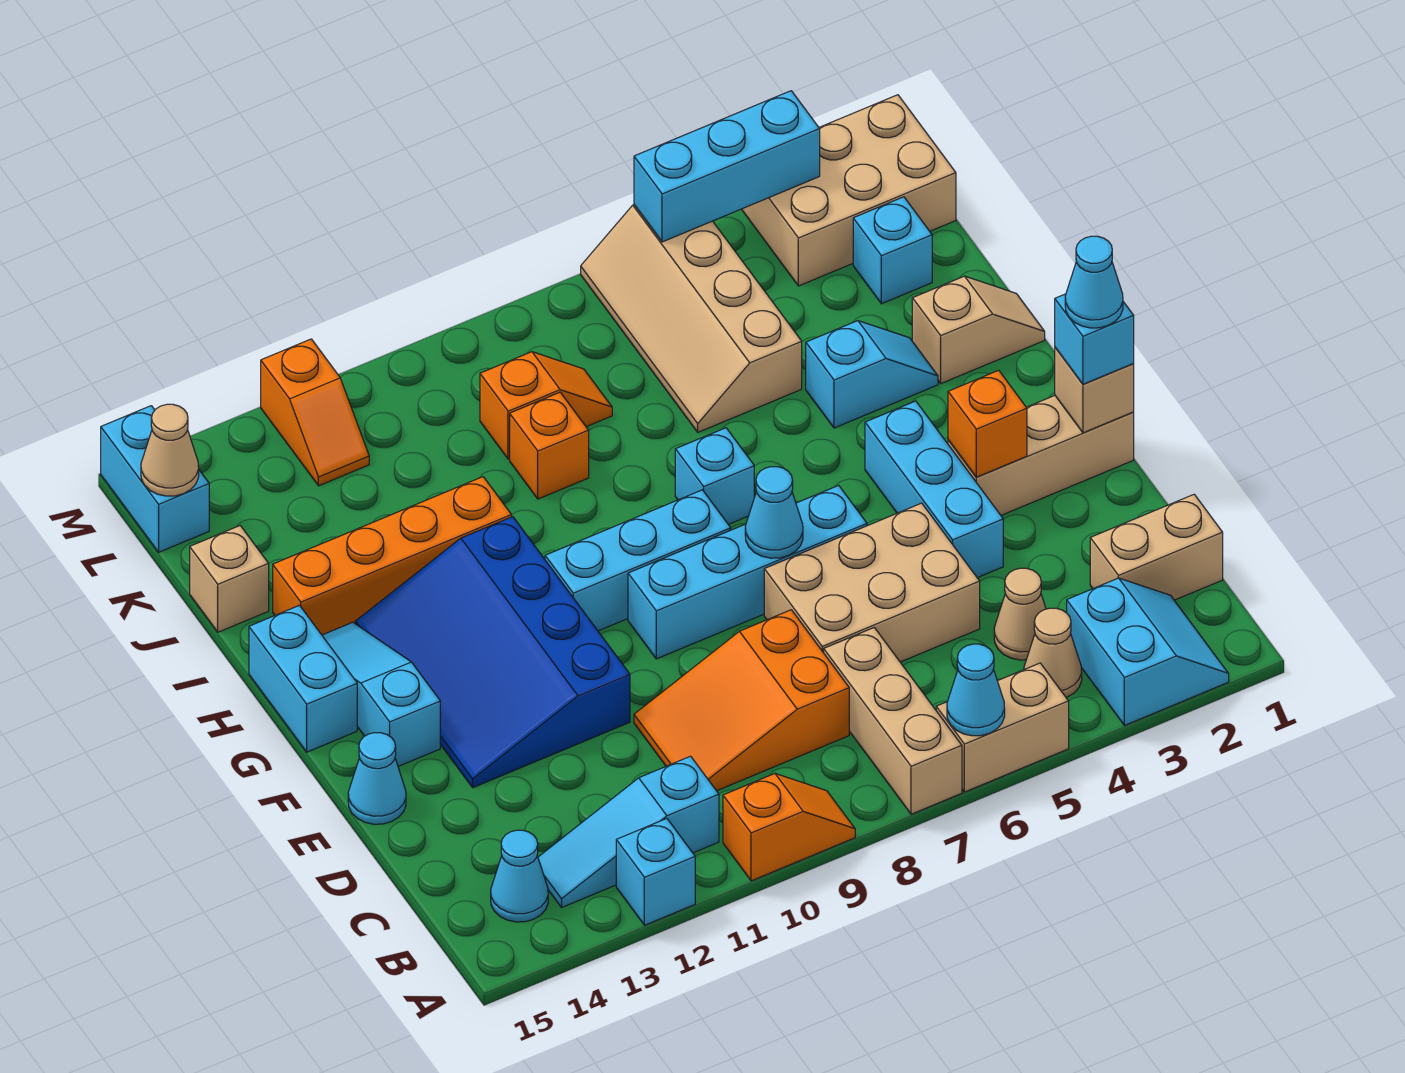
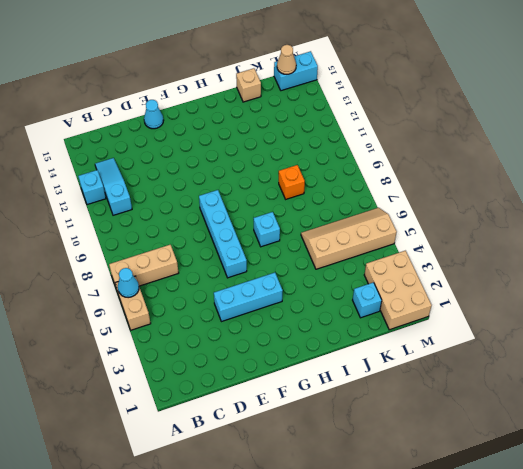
none -> cyan slope A2:B3 level 1 top 3
none -> orange slope A9:A10 level 1 top 10
none -> tan cone B4 level 1
none -> cyan cone B14 level 1

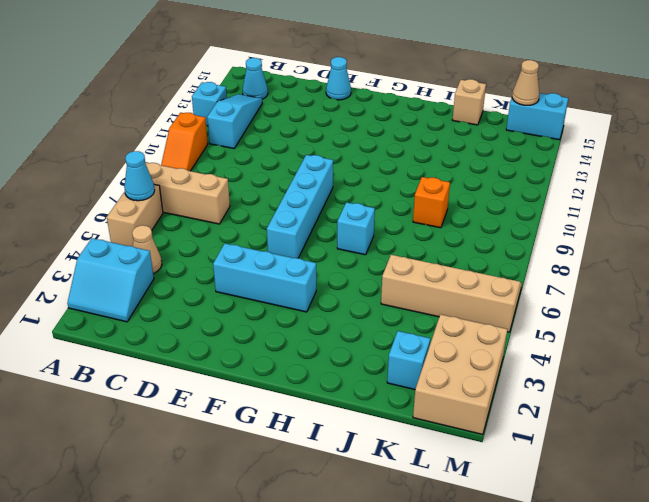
none -> tan brick C1:C2 level 1
none -> tan cone C4 level 1
none -> orange slope C8:D10 level 1 top 8
none -> tan brick D5:E7 level 1

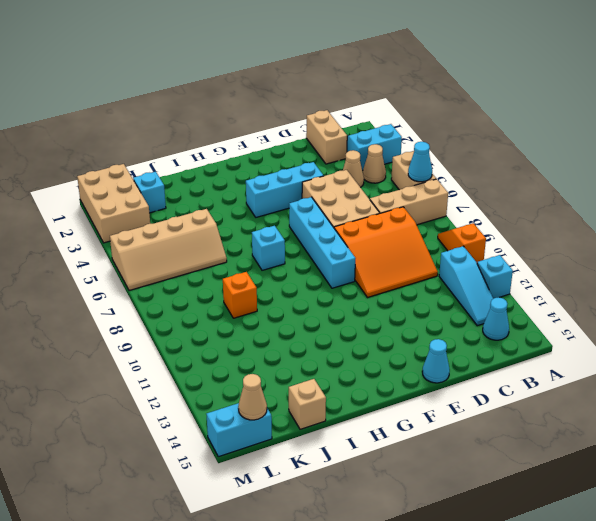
orange slope C8:E10 level 1 top 8 -> orange slope C8:D10 level 1 top 8
none -> blue slope E11:H13 level 1 top 11
none -> tan brick F1:F3 level 1
none -> cyan slope F14:H14 level 1 top F
none -> cyan brick G8:G10 level 1

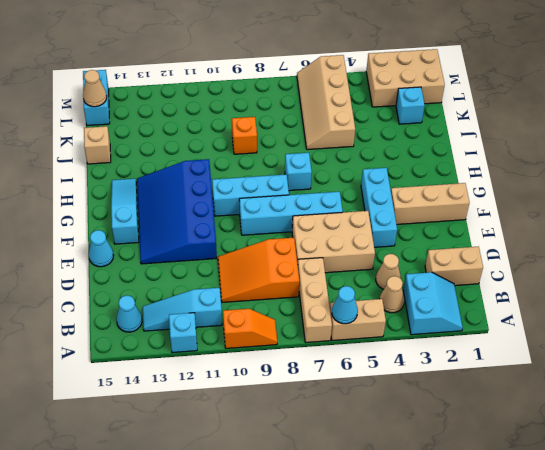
none -> cyan brick G15:H15 level 1
none -> tan slope I1:I2 level 1 top 2
none -> cyan slope I3:I4 level 1 top 4
none -> orange brick I11:I14 level 1

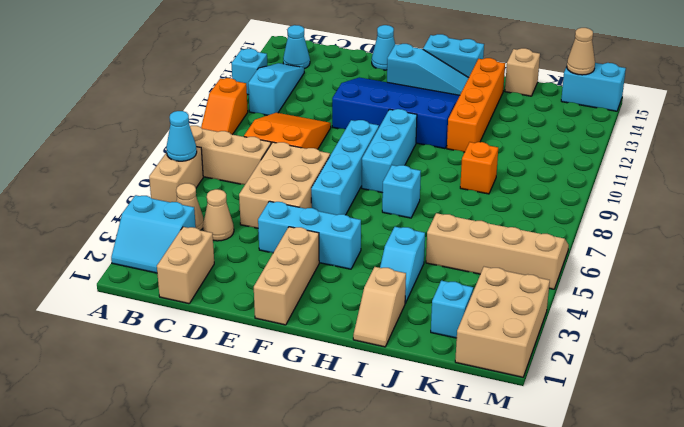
none -> orange slope K8:K9 level 1 top 9
none -> orange slope L12:M12 level 1 top M
none -> tan brick F1 level 2
none -> orange brick F3 level 2

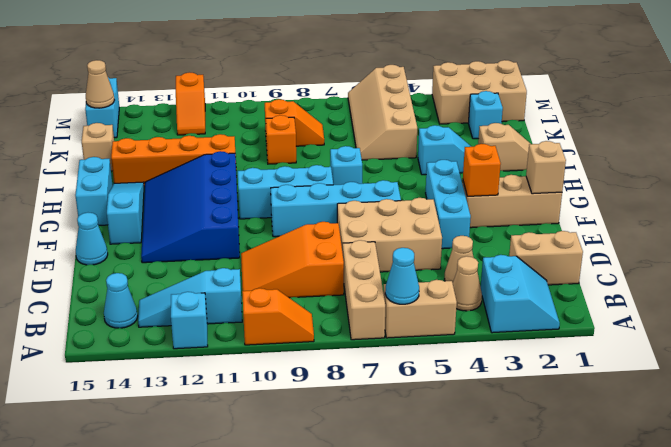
none -> cyan cone F7 level 2
none -> cyan brick M3:M5 level 2
none -> cyan brick F1 level 3
none -> cyan cone F1 level 4

